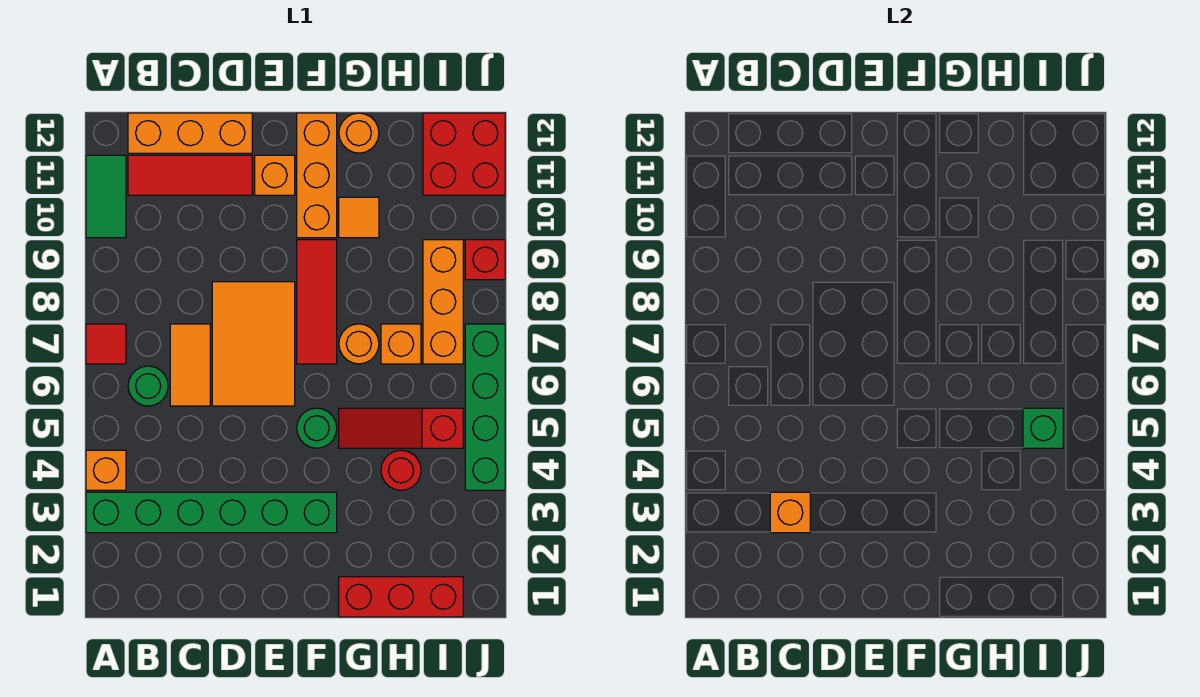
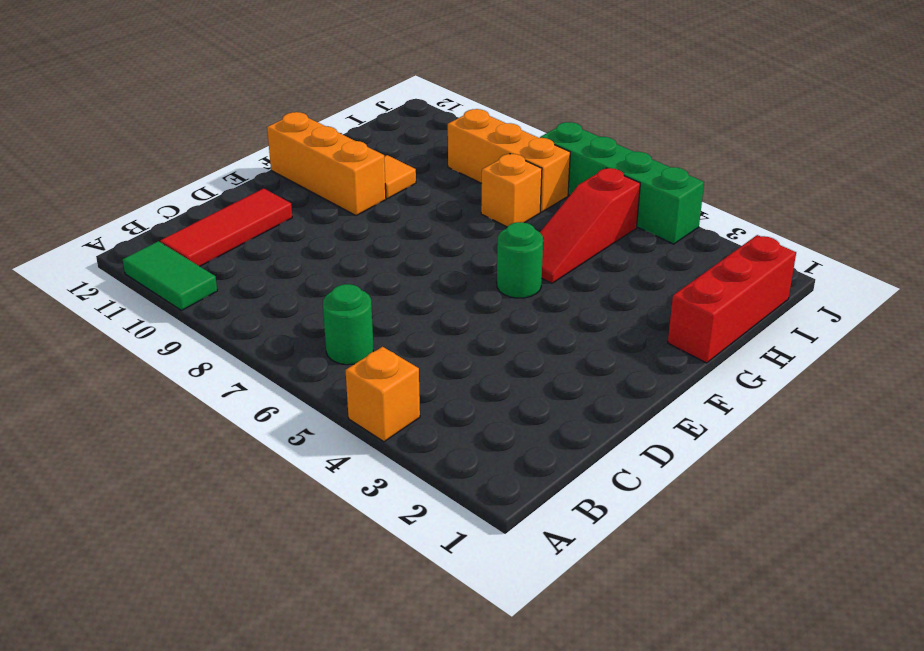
none -> green brick A3:F3 level 1
none -> red tile A7 level 1
none -> orange brick B12:D12 level 1

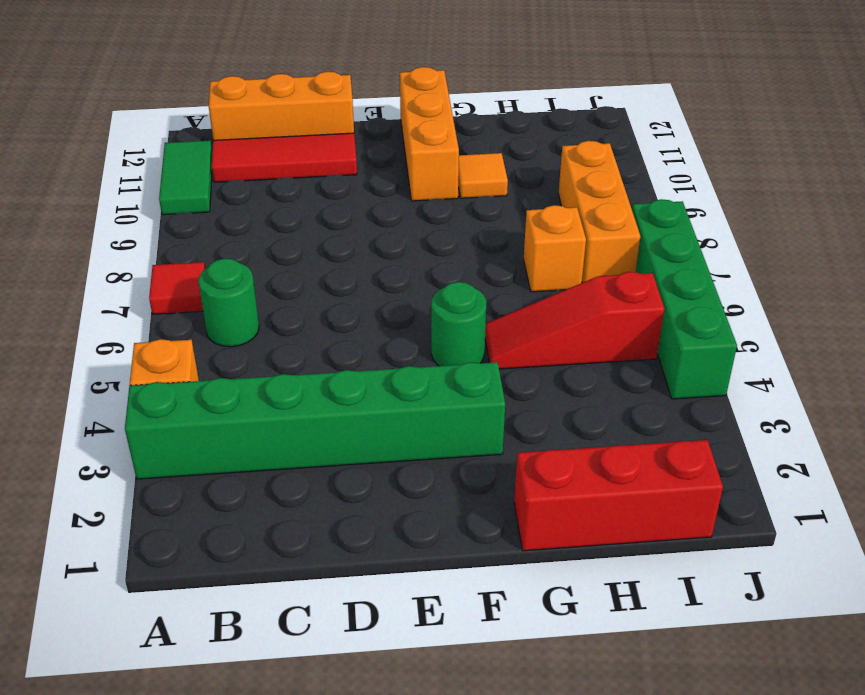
none -> orange tile C6:C7 level 1
none -> orange tile D6:E8 level 1
none -> orange brick E11 level 1

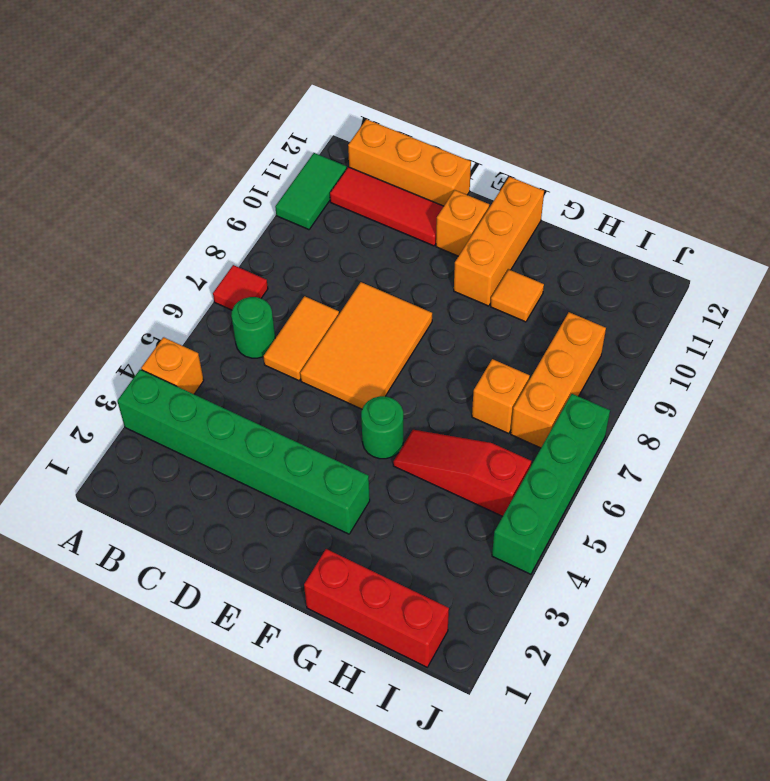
none -> red tile F7:F9 level 1
none -> orange round brick G7 level 1
none -> orange round brick G12 level 1

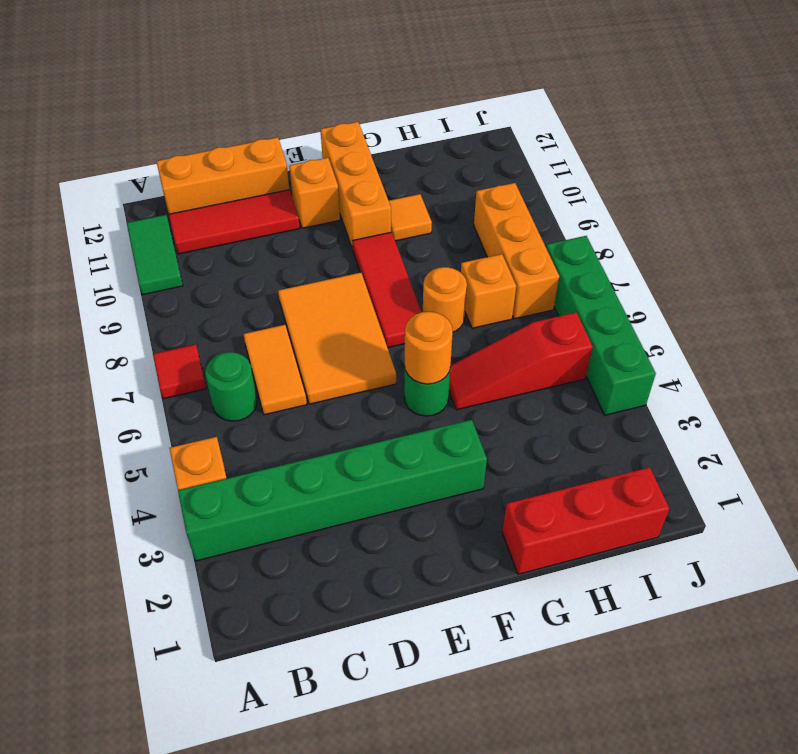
orange round brick F5 level 2 -> orange round brick G12 level 1
none -> red round brick H4 level 1
none -> red brick I11:J12 level 1
none -> red brick J9 level 1

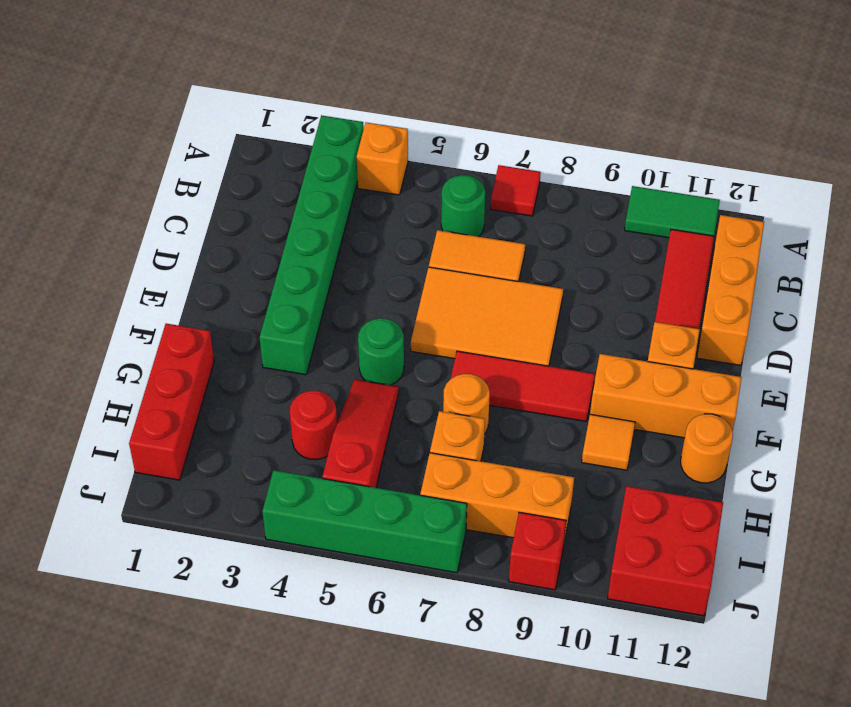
none -> orange brick C3 level 2
none -> green brick I5 level 2

